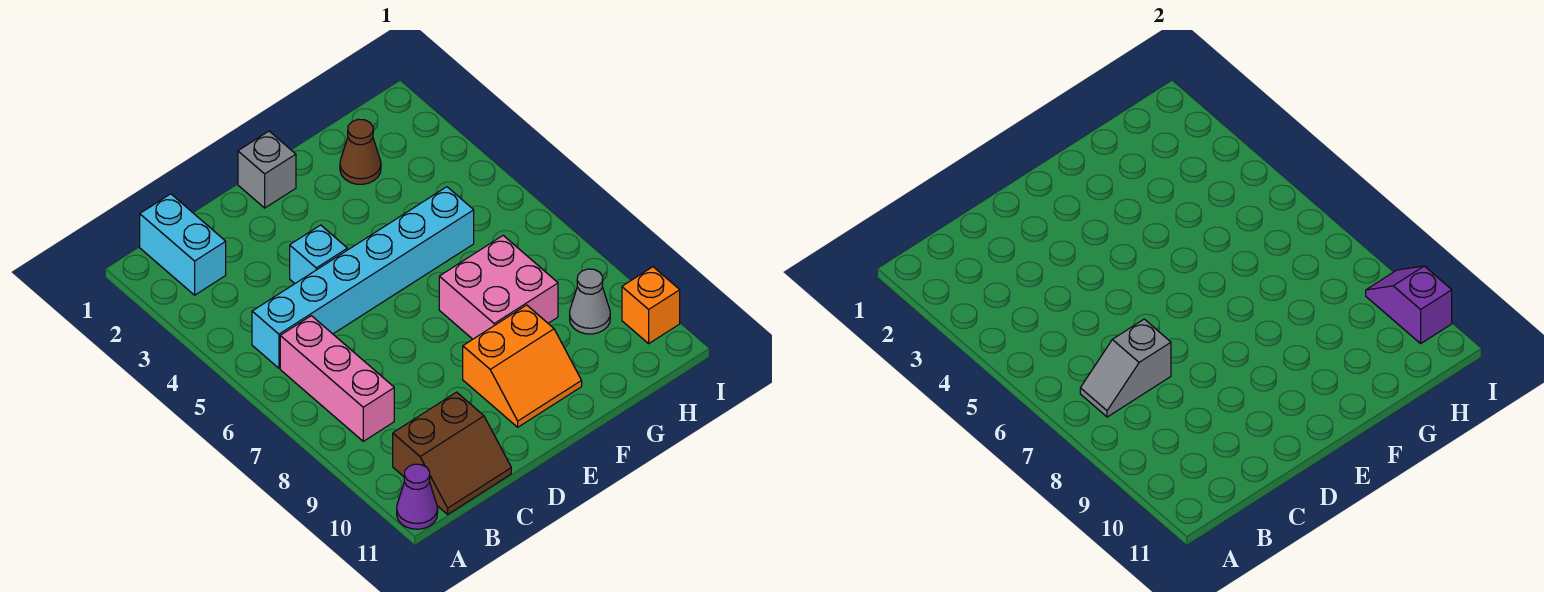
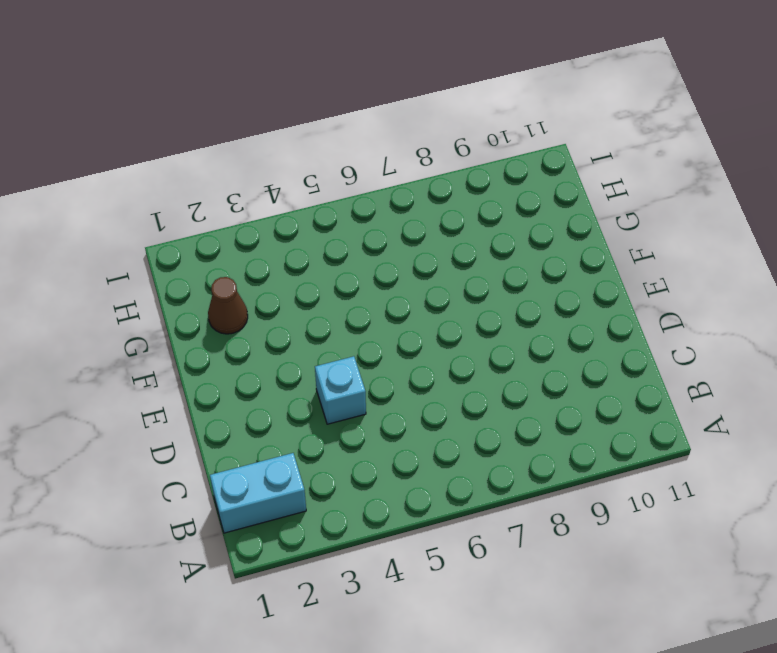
none -> purple cone A11 level 1
none -> cyan brick B5:G5 level 1
none -> pink brick B6:B8 level 1

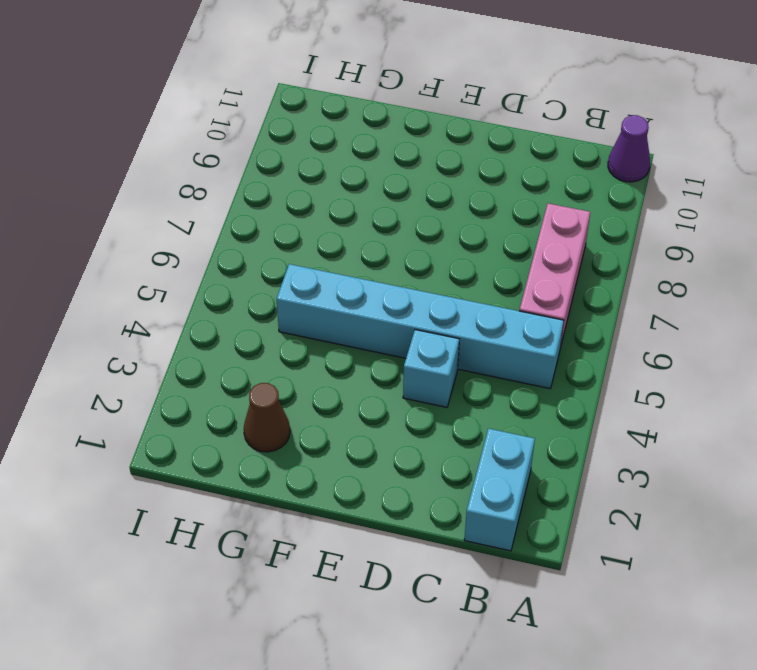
none -> brown slope B10:C11 level 1 top 10
none -> grey brick E1 level 1
none -> orange slope E9:F10 level 1 top 9

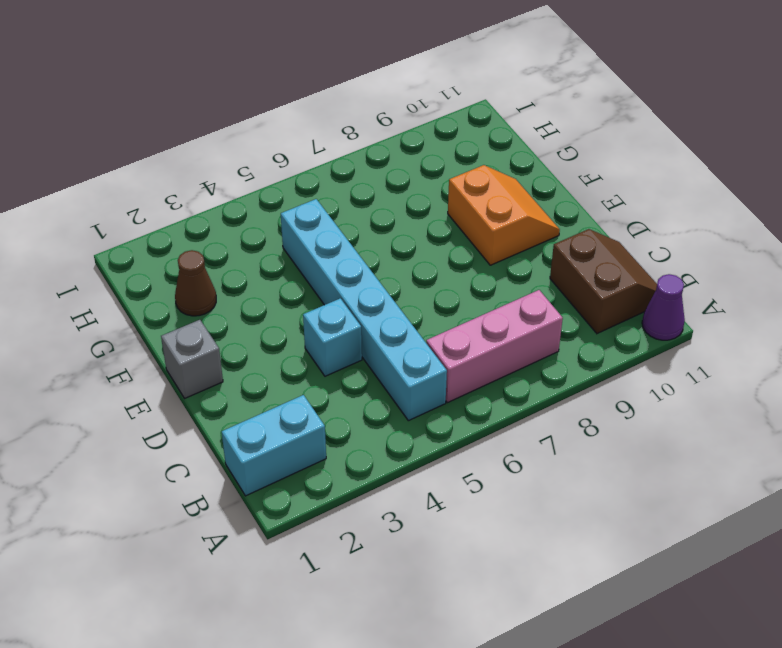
none -> pink brick F7:G8 level 1
none -> grey cone H9 level 1
none -> orange brick I10 level 1

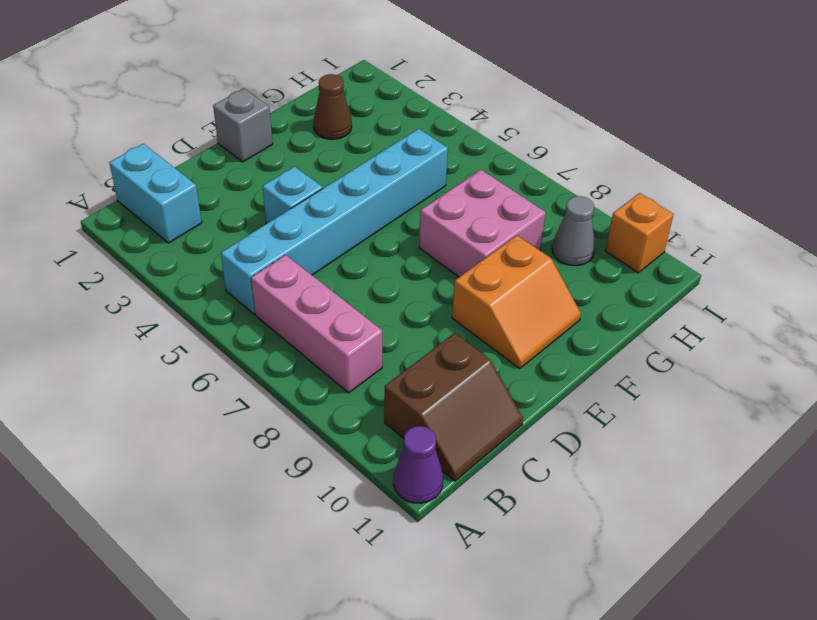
none -> grey slope B7:C7 level 2 top C
none -> purple slope I9:I10 level 2 top 10

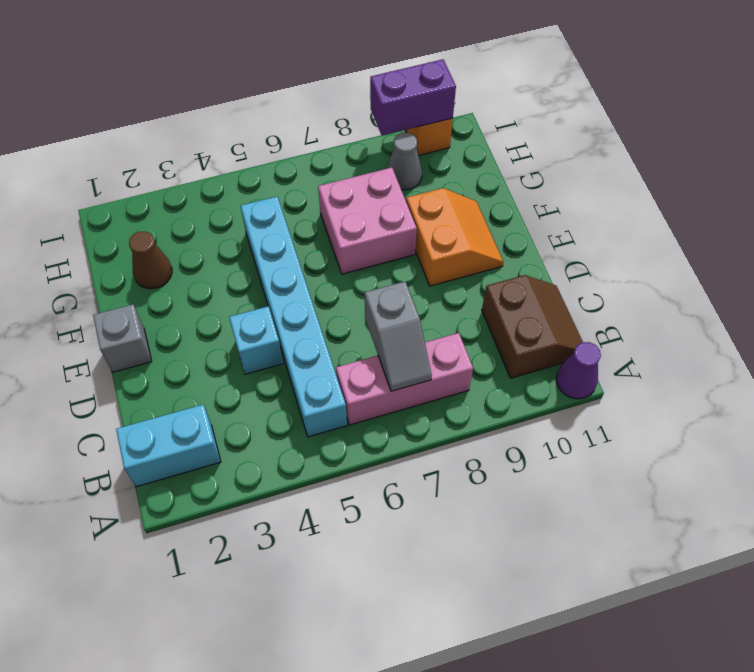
purple brick I9:I10 level 2 -> purple slope I9:I10 level 2 top 10

